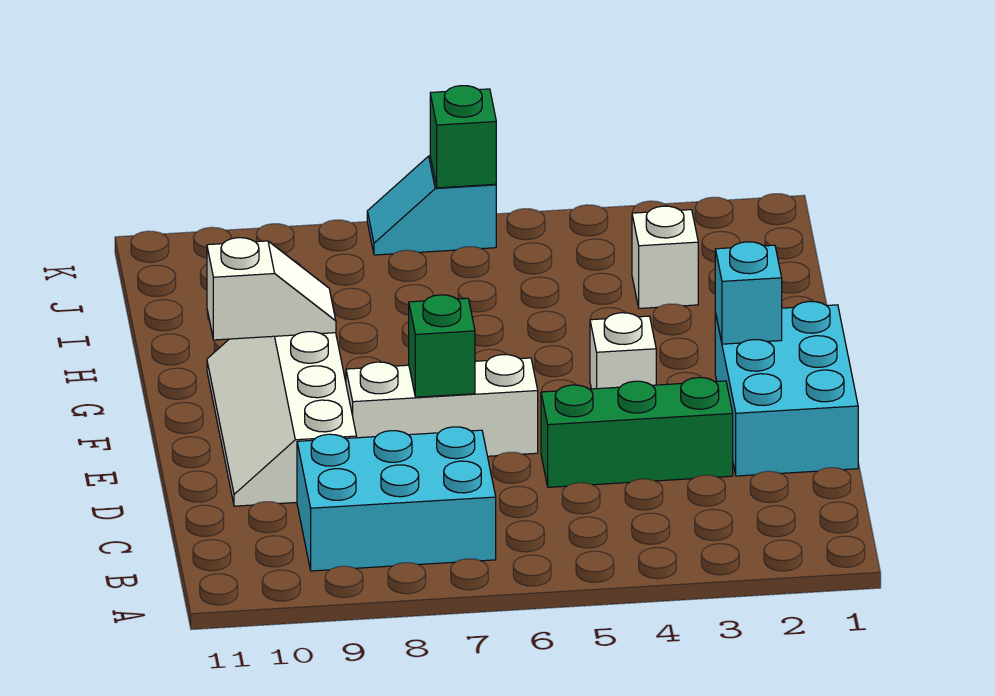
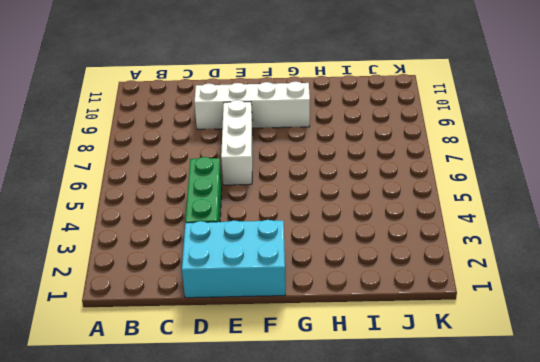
none -> cyan brick B7:C9 level 1
none -> white brick F4 level 1
none -> white brick I3 level 1

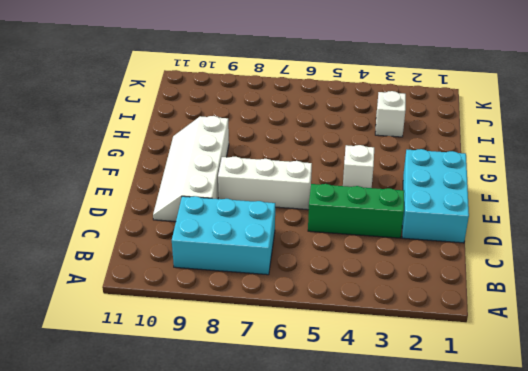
none -> cyan slope K6:K7 level 1 top 6
none -> green brick E7 level 2
none -> cyan brick F2 level 2

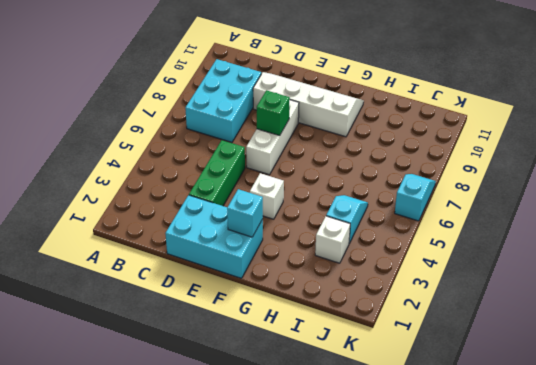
cyan slope I4:I5 level 1 top 4 -> none
none -> white slope G9:G10 level 2 top 10
none -> green brick K6 level 2

